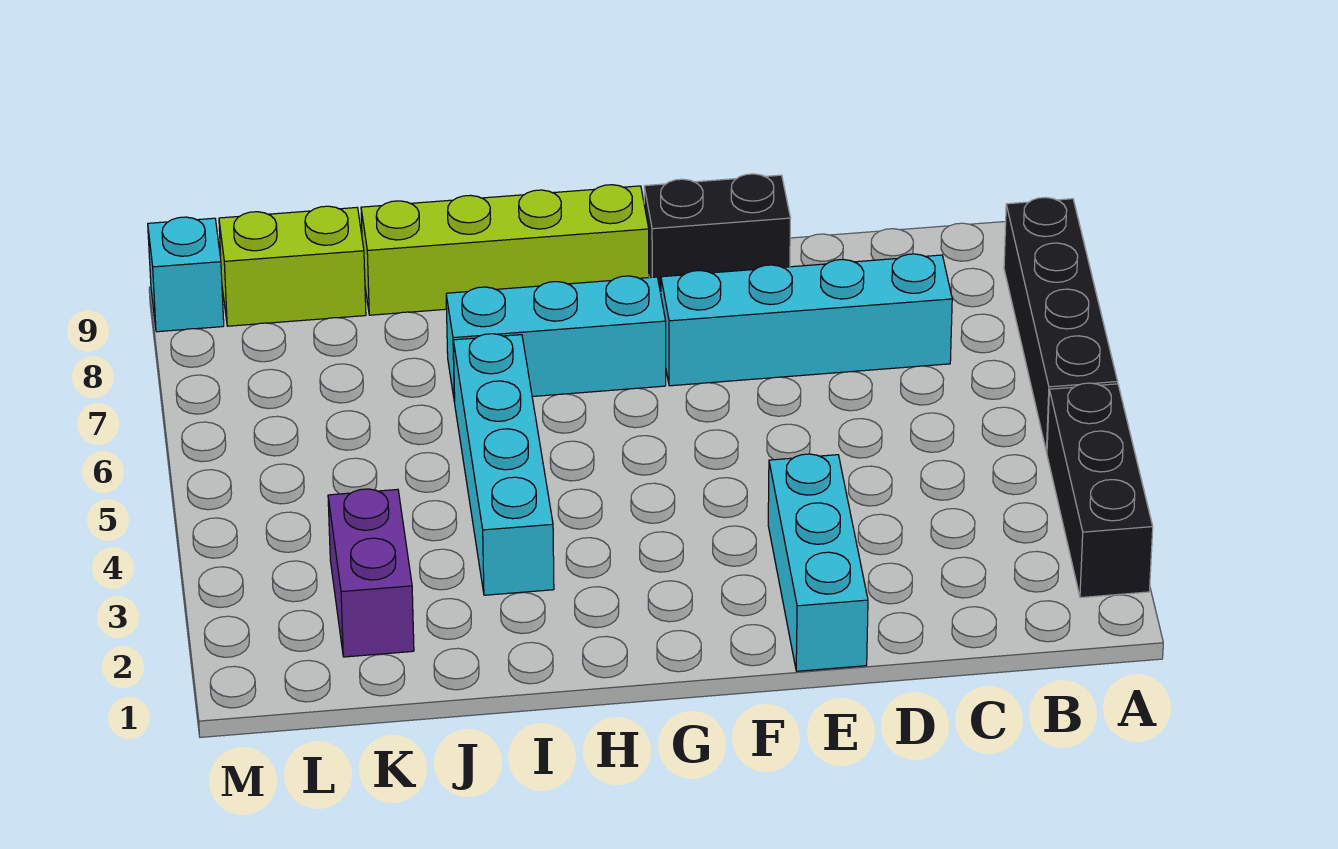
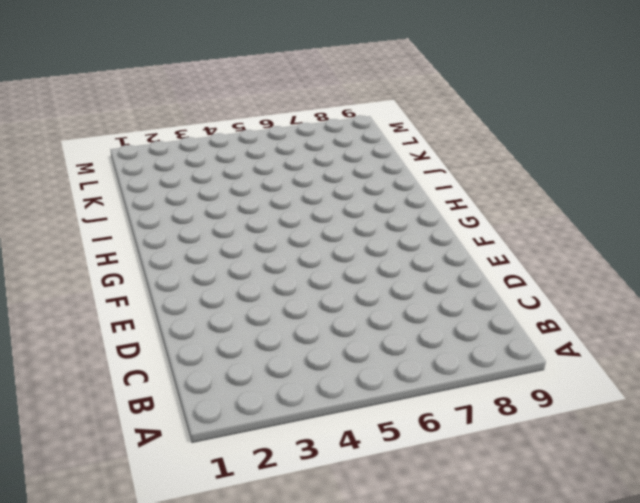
none -> black brick A2:A4 level 1
none -> black brick A5:A8 level 1

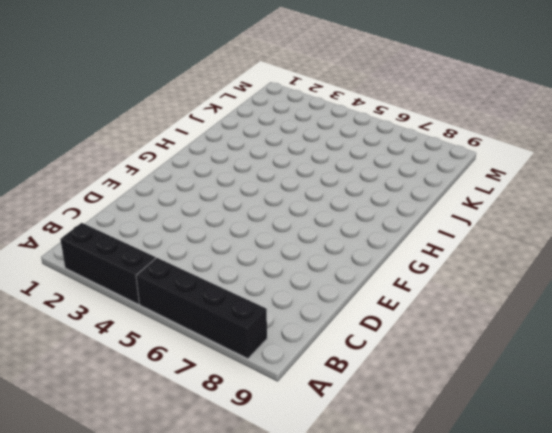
none -> cyan brick C7:F7 level 1
none -> cyan brick E1:E3 level 1

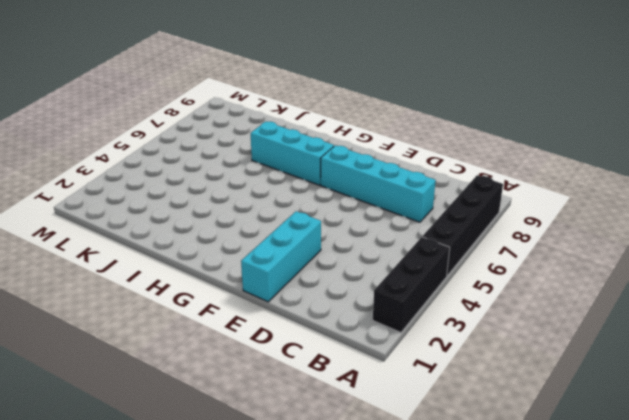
none -> black brick E9:F9 level 1
none -> lime brick G9:J9 level 1

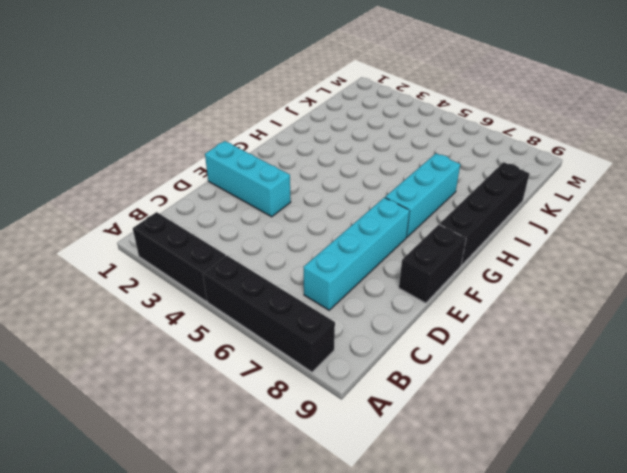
black brick G9:J9 level 1 -> lime brick G9:J9 level 1
none -> cyan brick I3:I6 level 1
none -> purple brick K2:K3 level 1

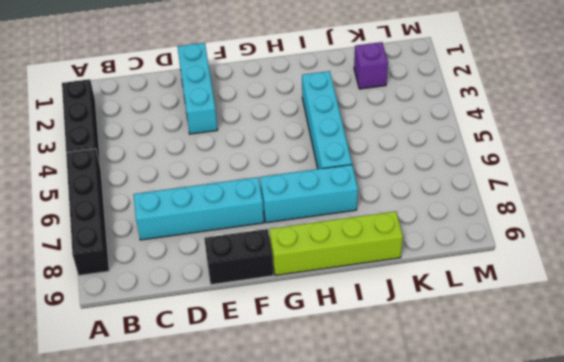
purple brick K2 level 1 -> purple brick K2:K3 level 1
none -> lime brick K9:L9 level 1
none -> cyan brick M9 level 1

